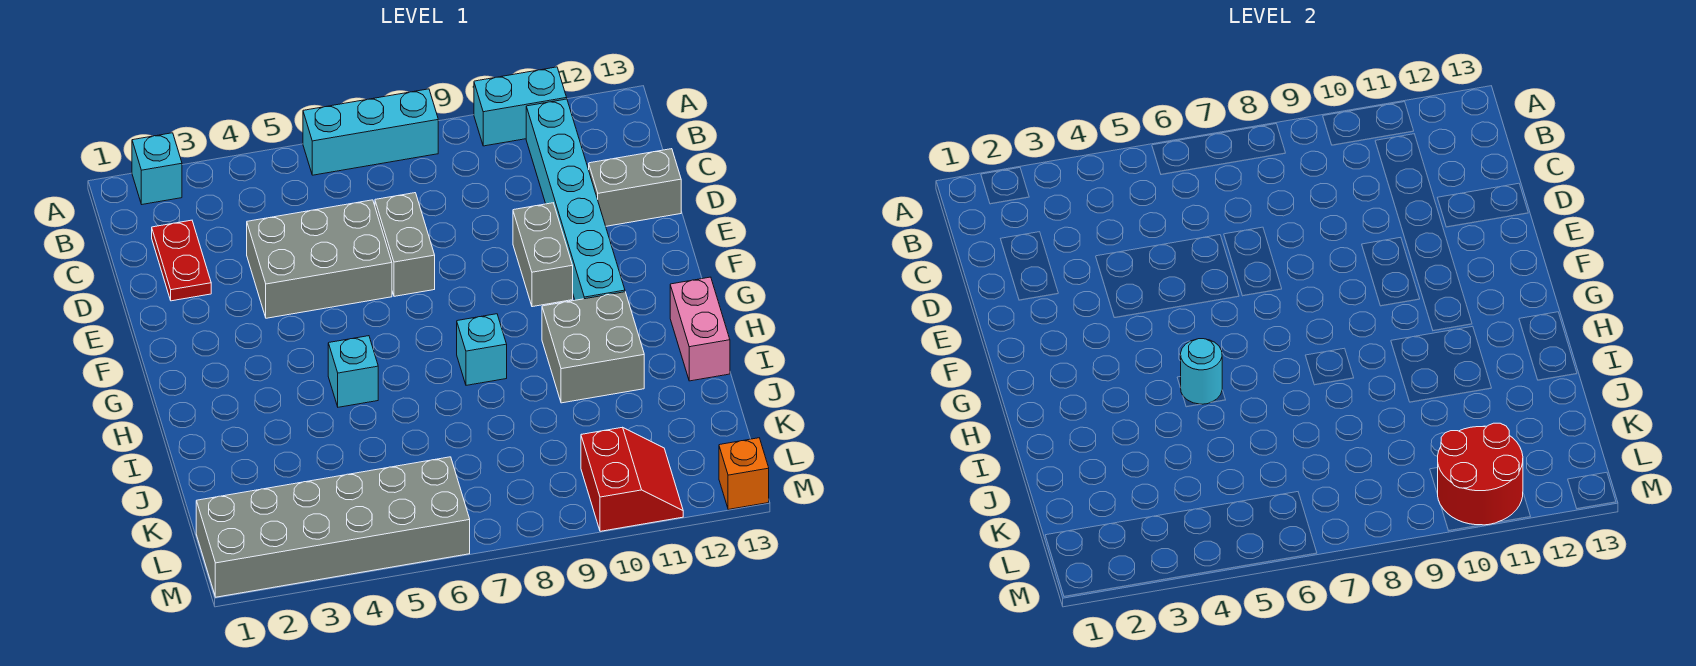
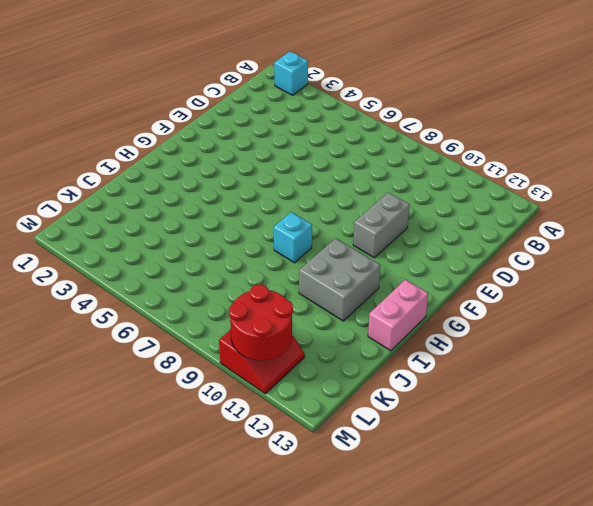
none -> cyan brick A6:A8 level 1
none -> cyan brick A10:A11 level 1
none -> cyan brick B11:G11 level 1

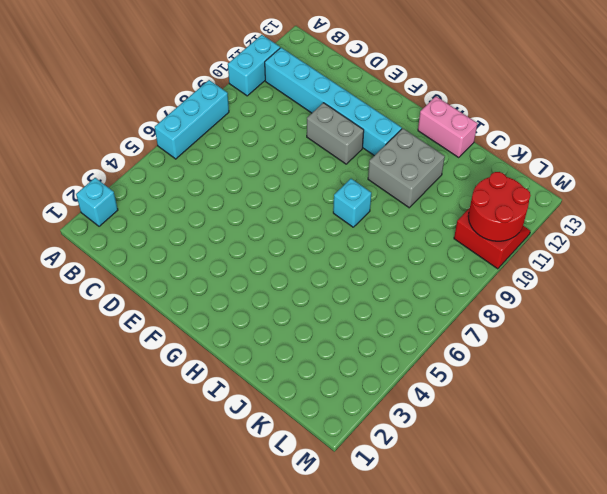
none -> red plate C2:D2 level 1
none -> grey brick D4:E6 level 1
none -> grey brick D7:E7 level 1

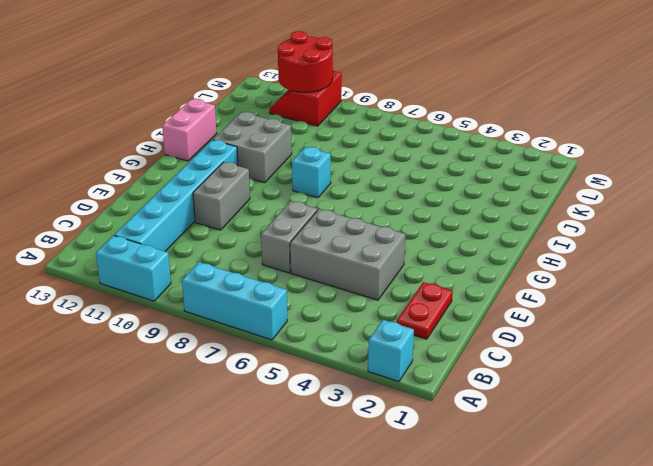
none -> grey brick D12:D13 level 1
none -> cyan brick H5 level 1
none -> grey brick L1:M6 level 1

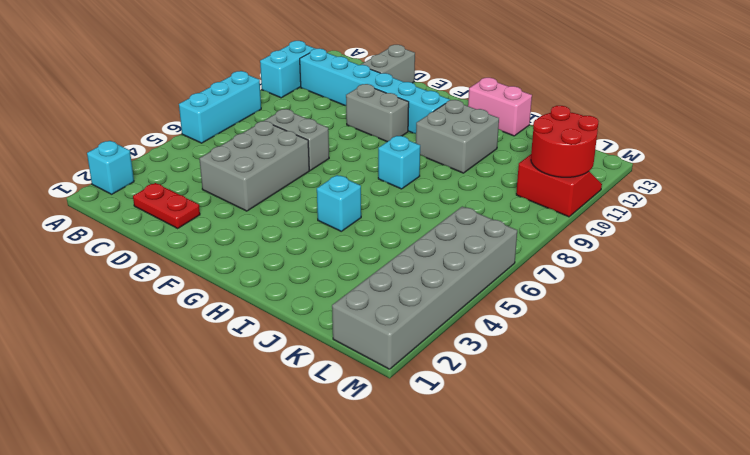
none -> orange brick M13 level 1
none -> cyan round brick H5 level 2

